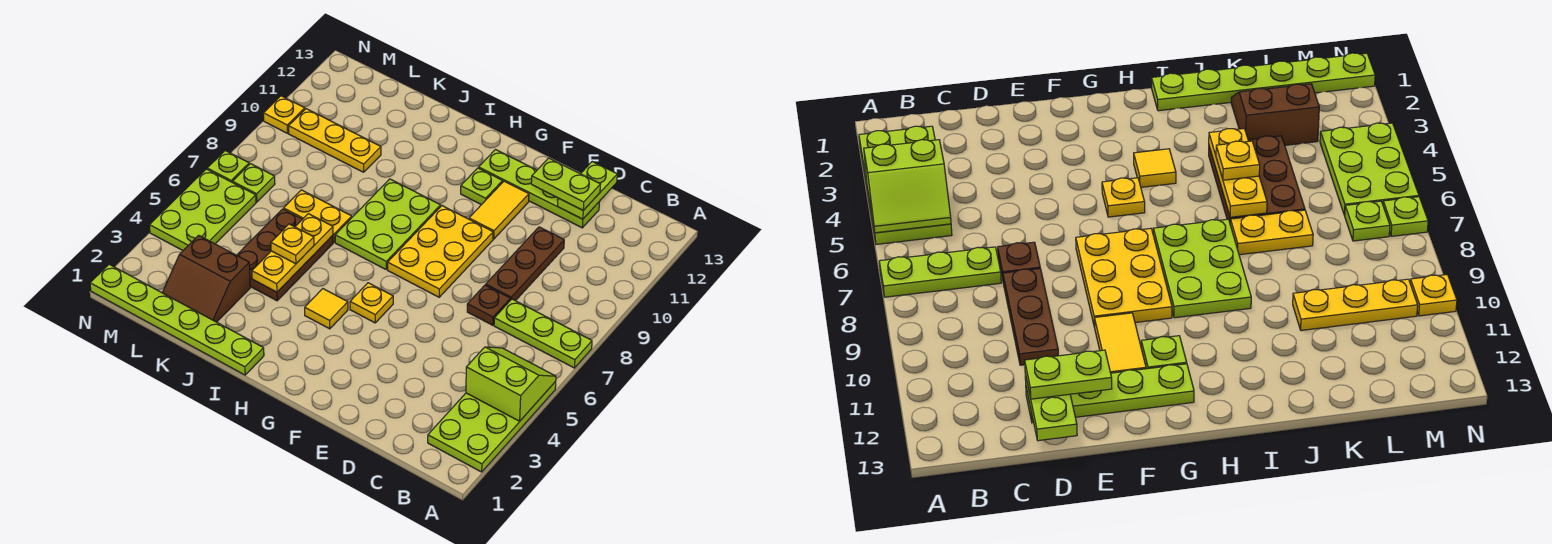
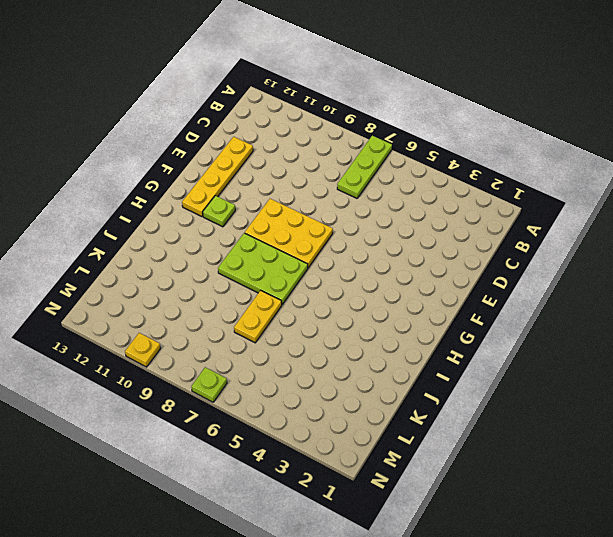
yellow plate D12:G12 level 1 -> lime plate D12:G12 level 1
none -> lime plate A2:B5 level 1
none -> brown plate D7 level 1
none -> brown plate D8:D10 level 1

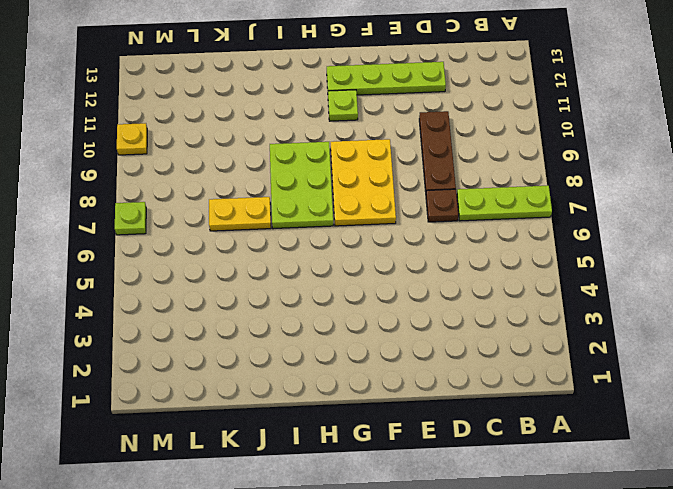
none -> lime plate A2:B5 level 1
none -> yellow tile F10:F11 level 1
none -> yellow plate G5 level 1

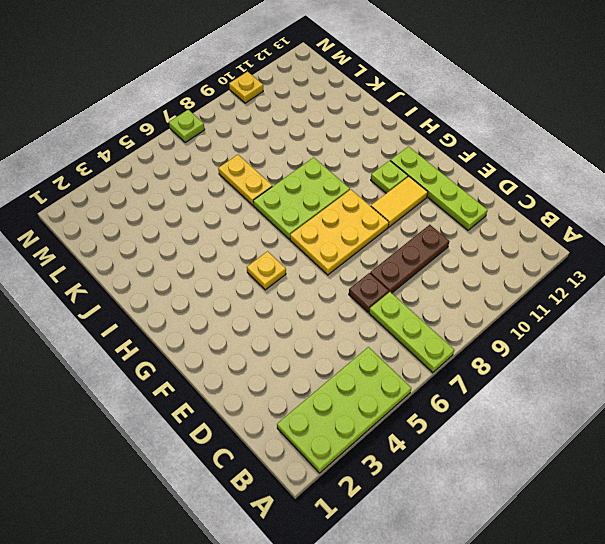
none -> yellow tile H4 level 1
none -> lime plate I1:N1 level 1
none -> brown plate J4:K6 level 1

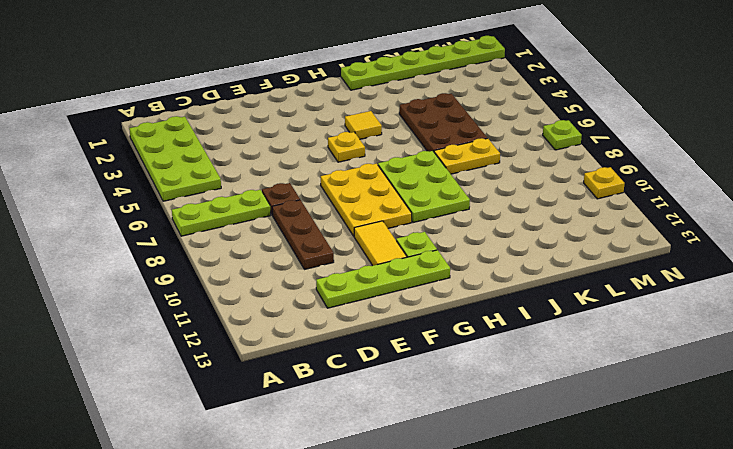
none -> brown slope K2:L3 level 1 top 3
none -> yellow plate K10:M10 level 1
none -> lime plate M4:N6 level 1

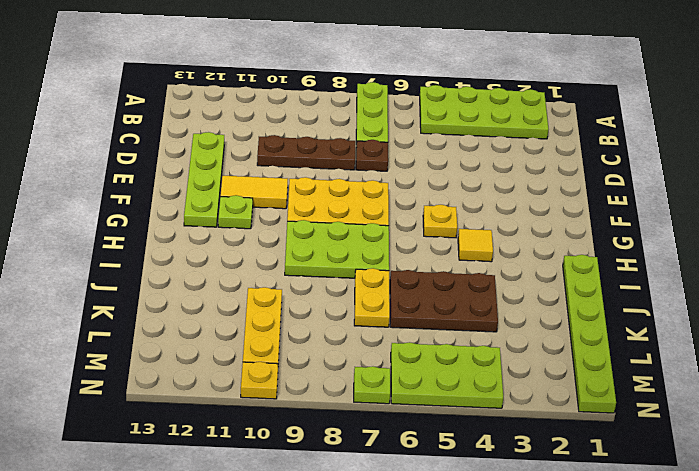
none -> brown slope K2:L3 level 1 top 3
none -> lime plate M7 level 1
none -> lime slope A4:B5 level 2 top 4

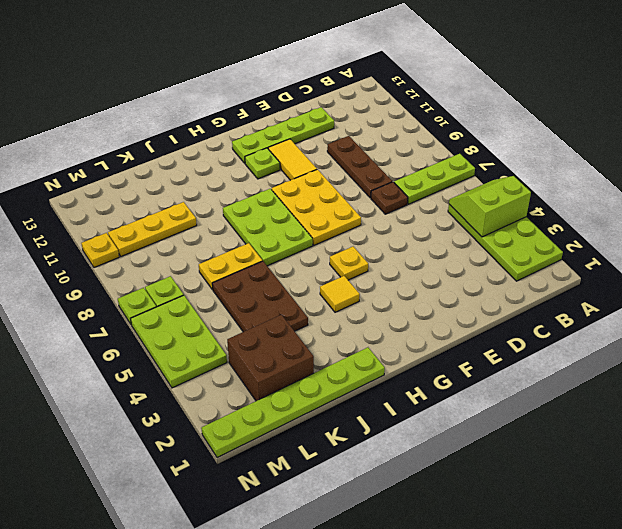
brown brick K2:L3 level 1 -> brown slope K2:L3 level 1 top 3
none -> lime plate D12:D13 level 2
none -> yellow plate J4:J6 level 2
none -> lime plate D12:E12 level 3

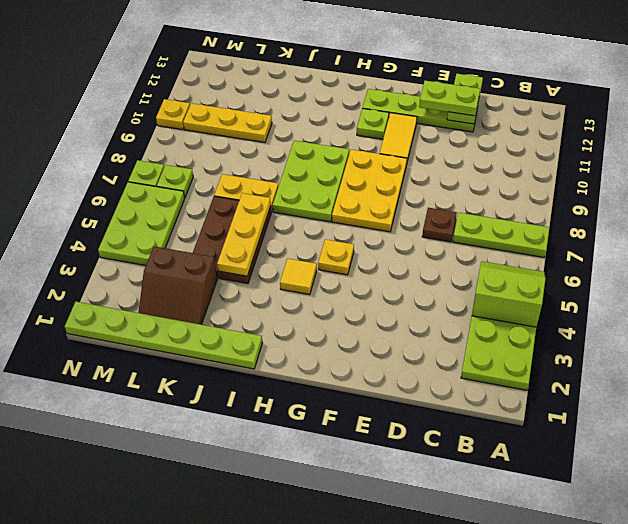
none -> brown plate D8:D10 level 1
none -> yellow plate J5 level 3

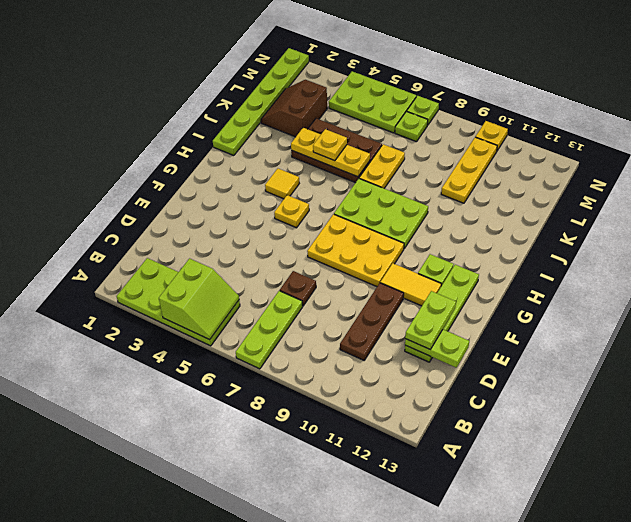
brown plate C10:E10 level 1 -> brown plate D8:D10 level 1

